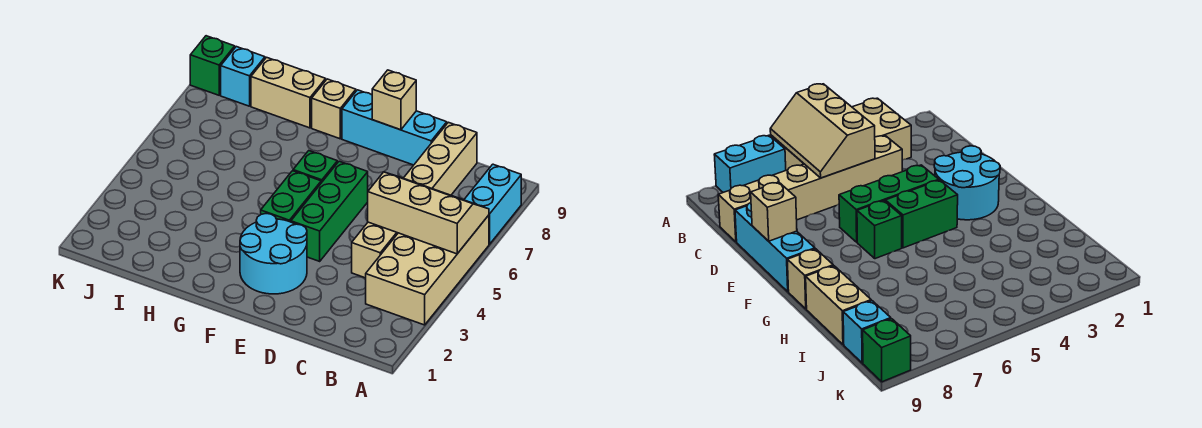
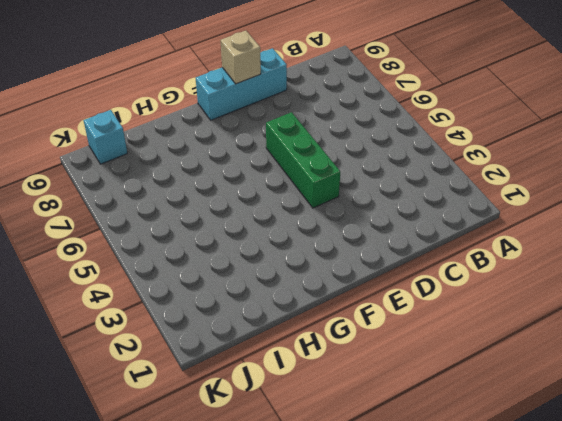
none -> tan brick A3:B6 level 1
none -> cyan brick A7:A8 level 1
none -> tan brick C4:C9 level 1

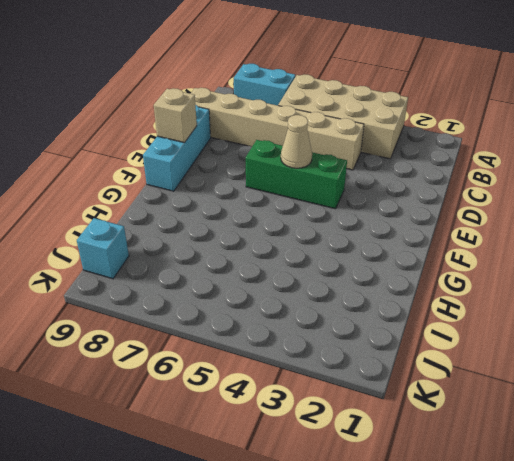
tan cone E5 level 2 -> none
none -> cyan round brick E2:F3 level 1
none -> green brick F4:F5 level 1
none -> green brick F6 level 1

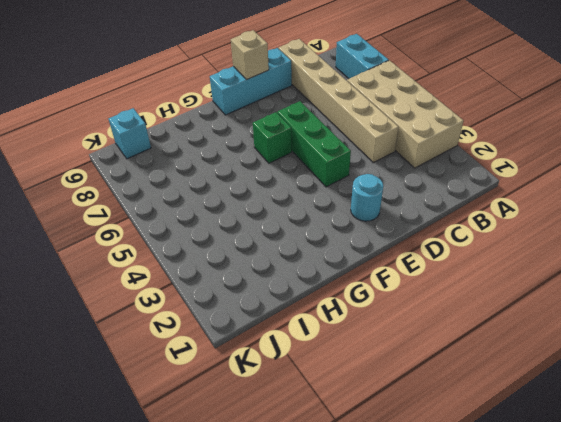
cyan round brick E2 level 1 -> cyan round brick E2:F3 level 1
none -> green brick F4:F5 level 1
none -> tan brick G9 level 1
none -> tan brick H9:I9 level 1

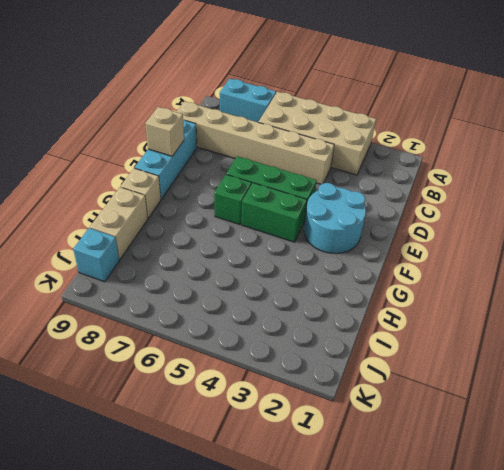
none -> green brick K9 level 1
none -> tan slope A5:C6 level 2 top 5

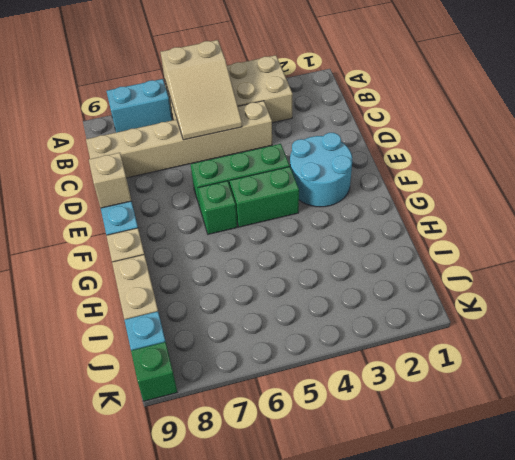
tan slope A5:C6 level 2 top A -> tan slope A5:C6 level 2 top 5

